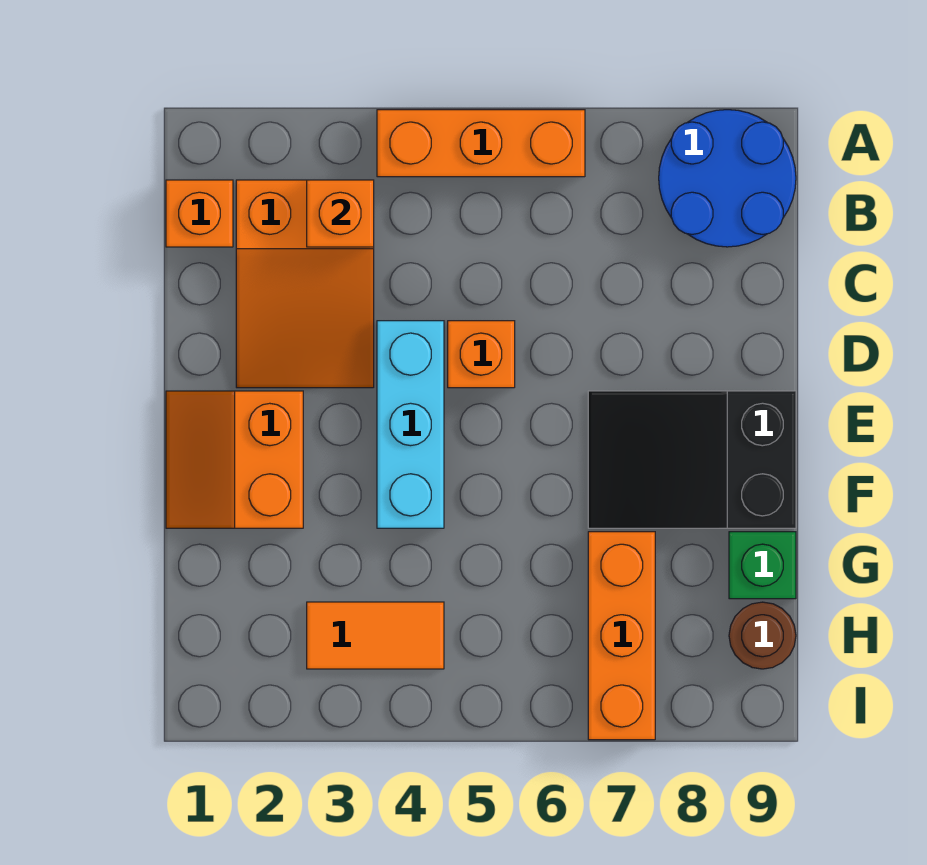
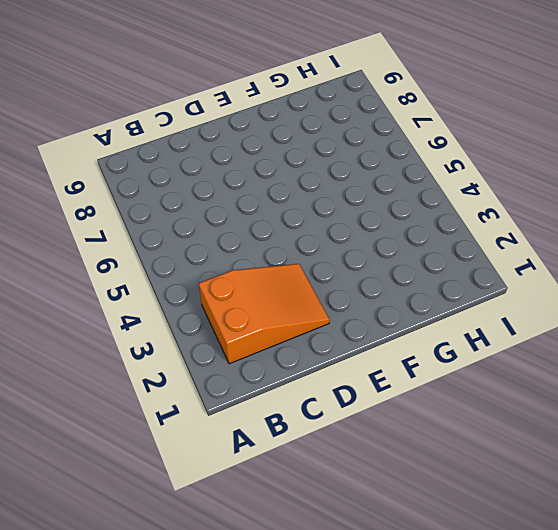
none -> orange brick A4:A6 level 1
none -> blue round brick A8:B9 level 1
none -> orange brick B1 level 1

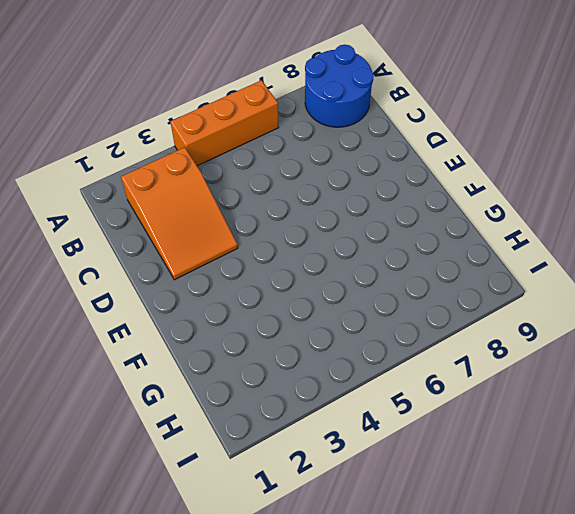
none -> orange brick B1 level 1
none -> cyan brick D4:F4 level 1
none -> orange brick D5 level 1

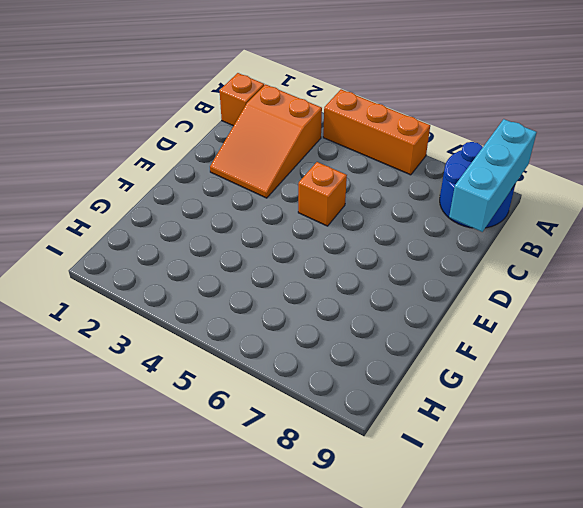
cyan brick A9:C9 level 2 -> cyan brick D4:F4 level 1
none -> orange slope E1:F2 level 1 top 2
none -> black slope E7:F9 level 1 top 9
none -> orange brick G7:I7 level 1

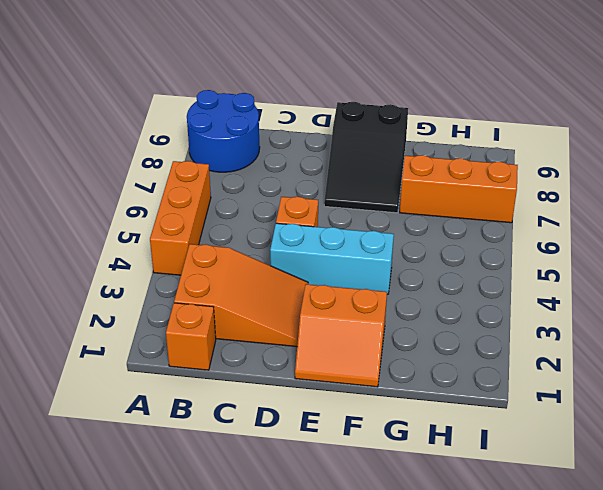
none -> green brick G9 level 1
none -> orange tile H3:H4 level 1
none -> brown round brick H9 level 1

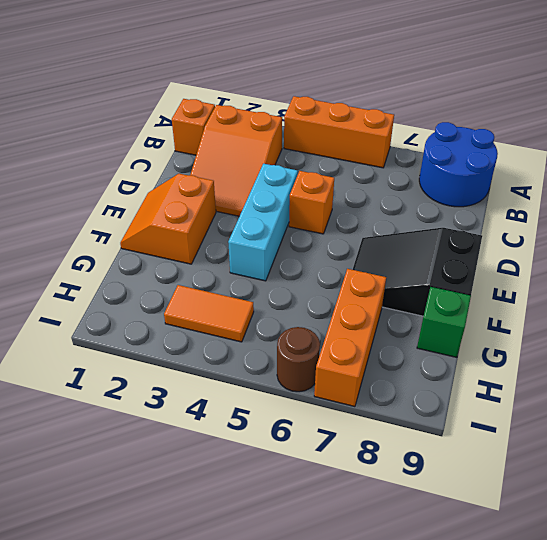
brown round brick I6 level 1 -> brown round brick H9 level 1
none -> orange brick B3 level 2

